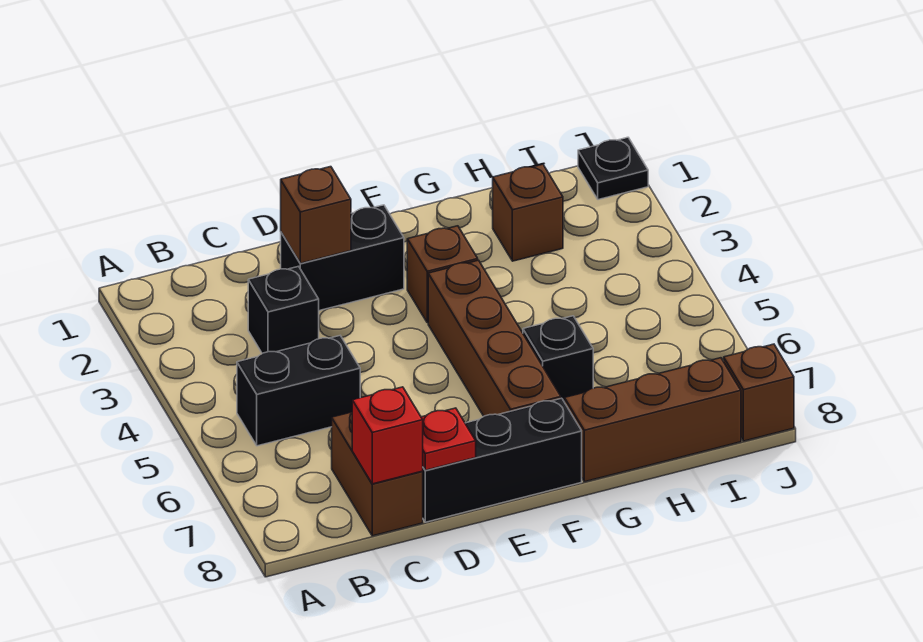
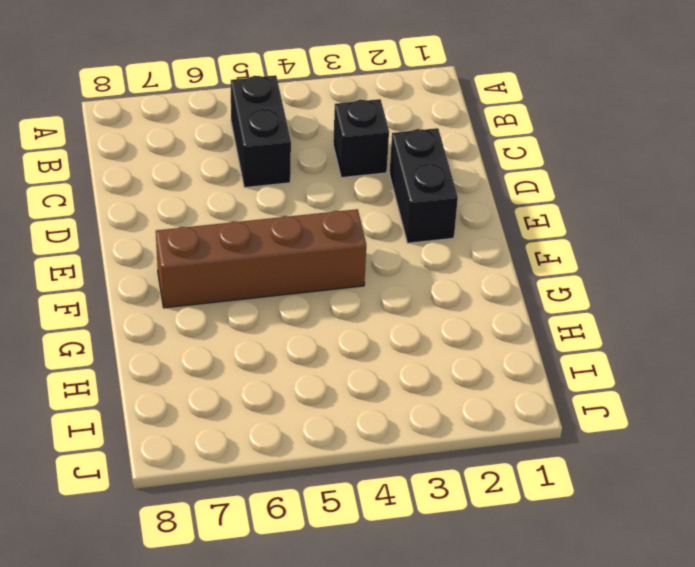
none -> brown brick C7:C8 level 1
none -> black brick D8:F8 level 1
none -> brown brick F3 level 1

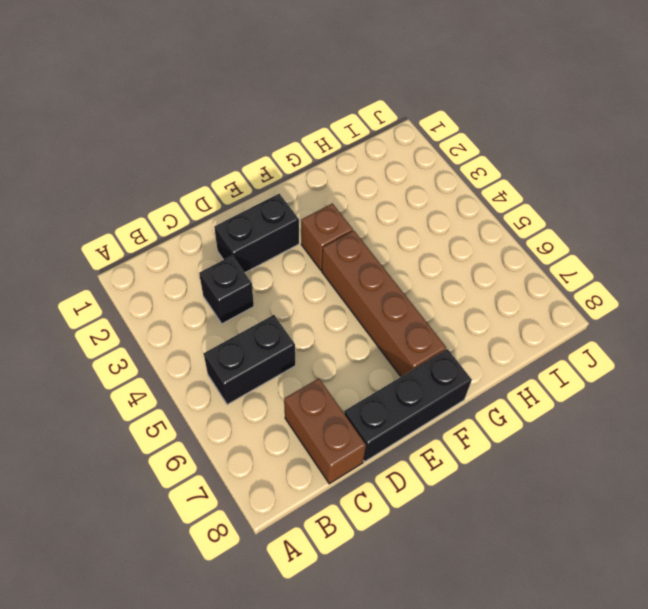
none -> black brick G6 level 1
none -> brown brick G8:I8 level 1
none -> brown brick H2 level 1

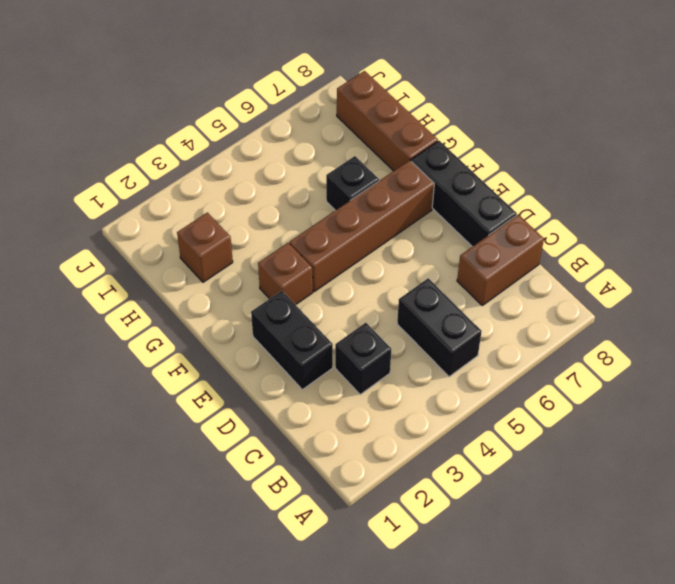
none -> black plate J1 level 1
none -> brown brick J8 level 1
none -> red brick C8 level 2

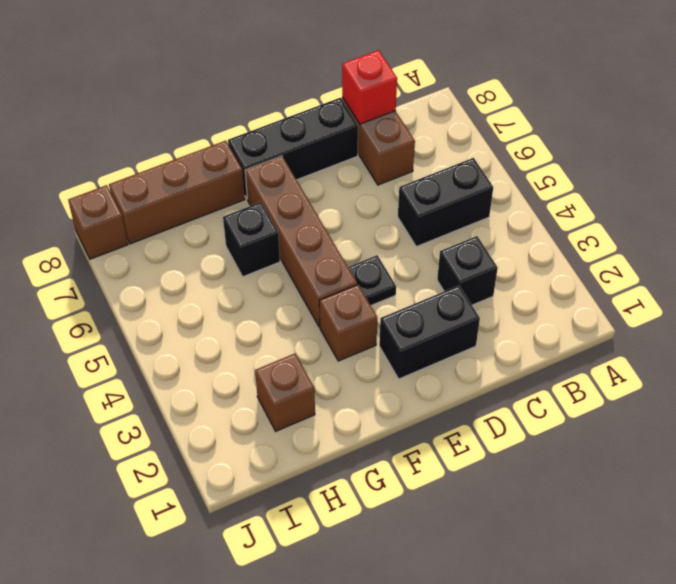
black plate E4 level 1 -> black plate J1 level 1
none -> brown brick D2 level 2
none -> red plate D8 level 2

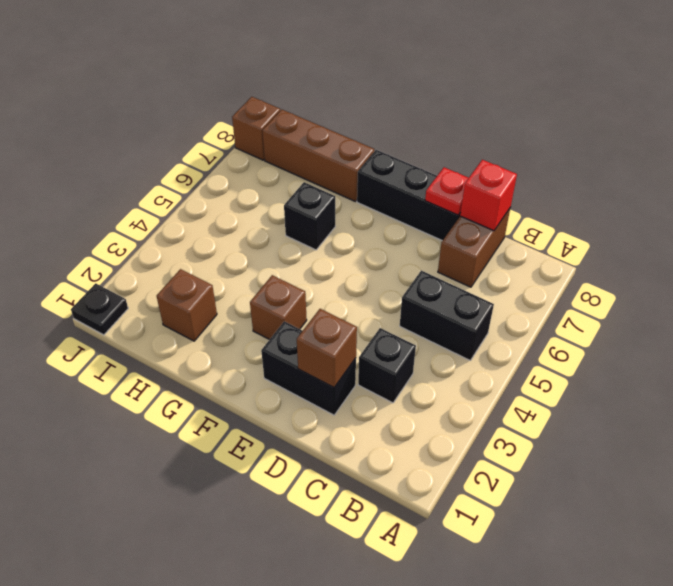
none -> brown brick F4:F7 level 1

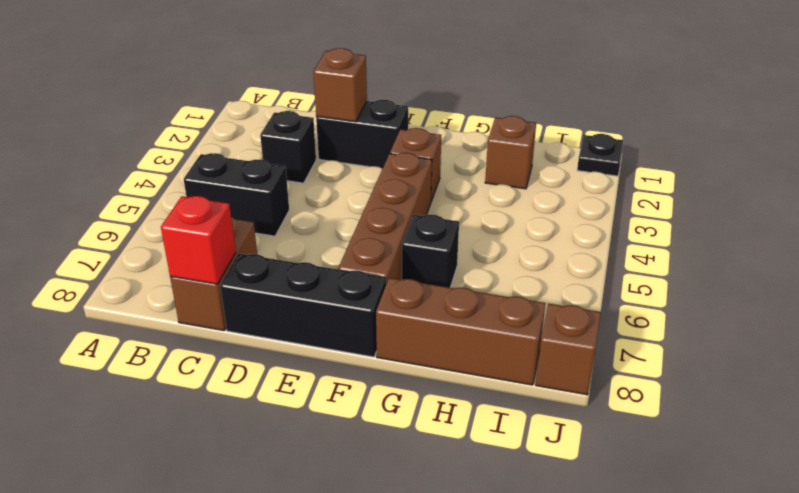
none -> red plate D8 level 2

